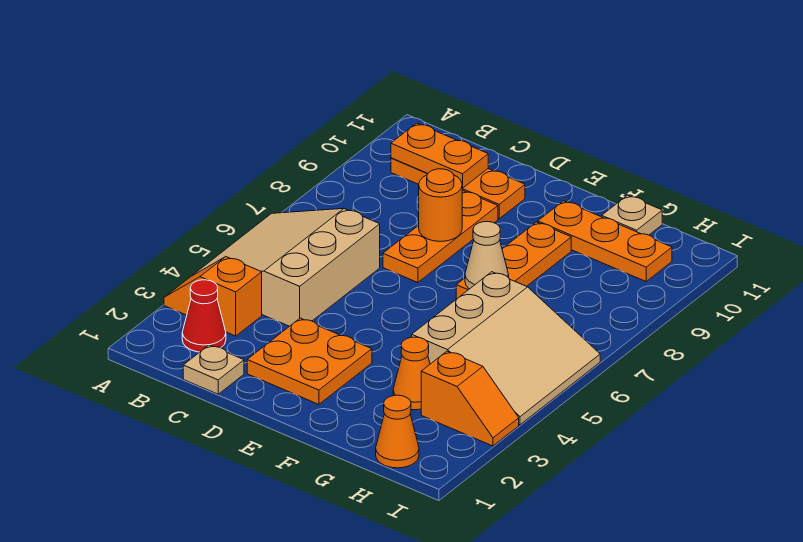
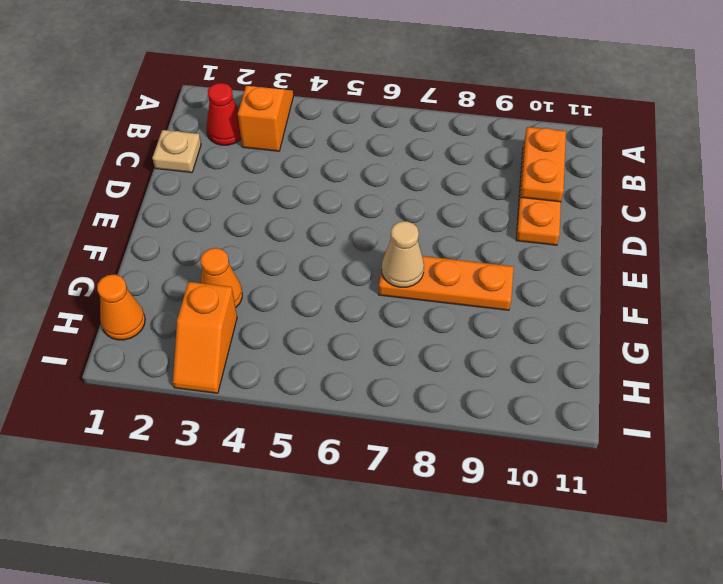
none -> tan slope A4:C6 level 1 top C
none -> orange plate D2:E3 level 1
none -> orange plate D7:D9 level 1

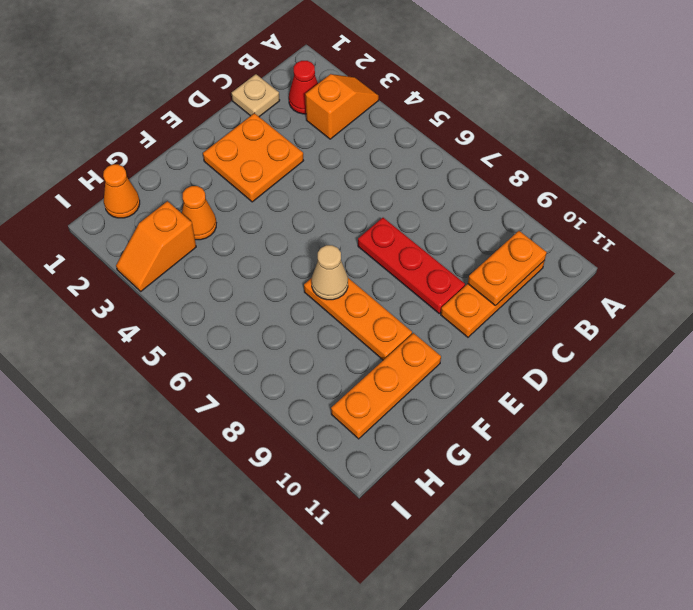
red plate D7:D9 level 1 -> orange plate D7:D9 level 1
none -> tan slope A4:C6 level 1 top C
none -> tan slope G4:I6 level 1 top G
none -> tan plate G11 level 1

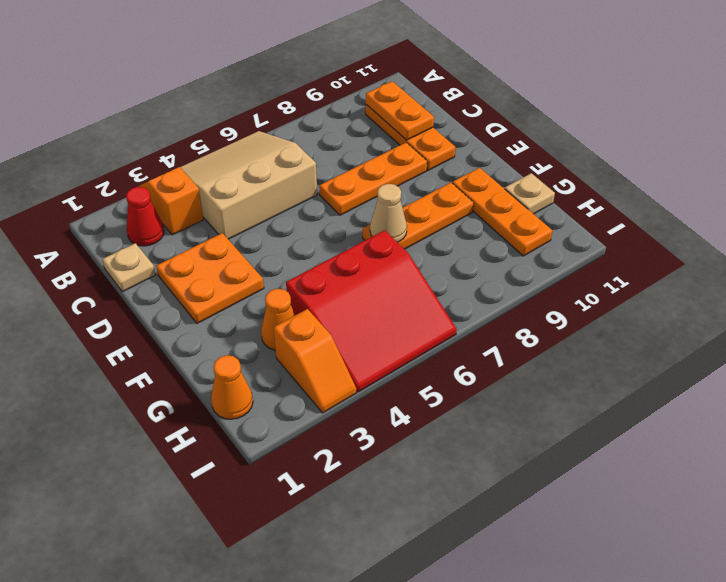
red slope G4:I6 level 1 top G -> tan slope G4:I6 level 1 top G
none -> orange round brick D8 level 2

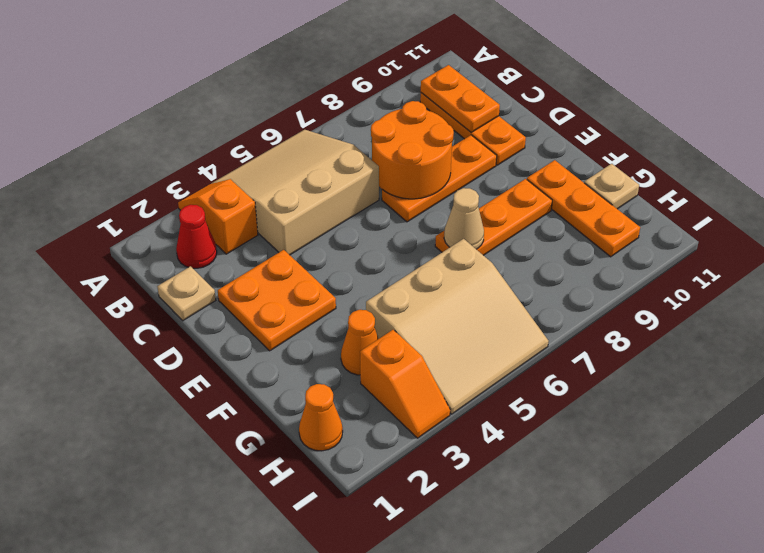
orange round brick C7:D8 level 2 -> orange round brick D8 level 2

